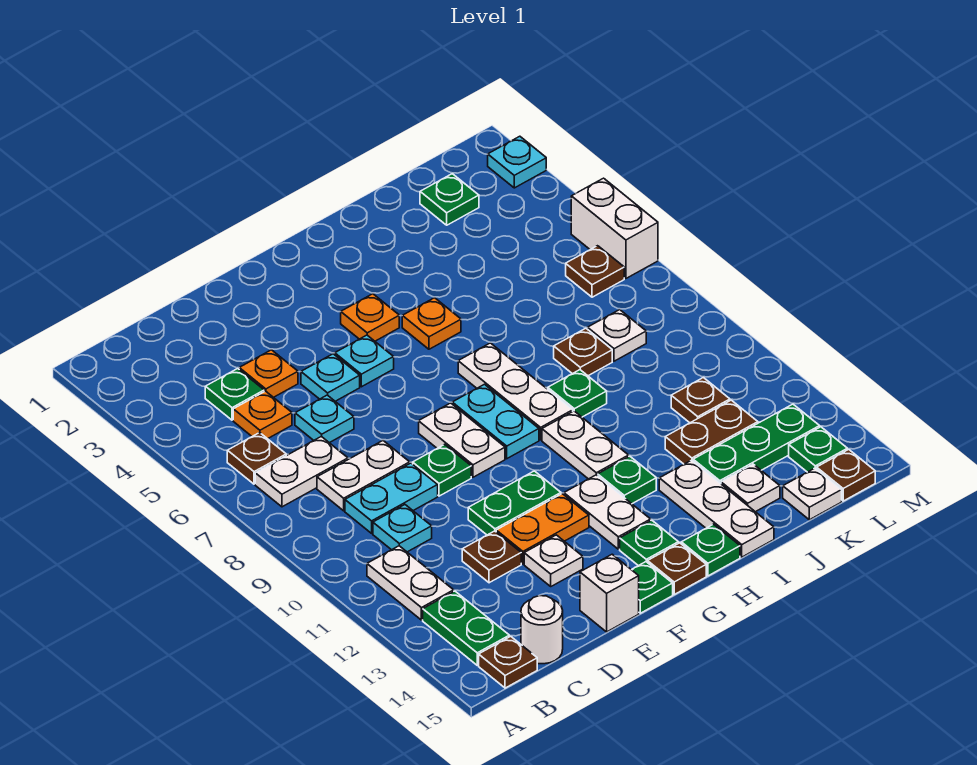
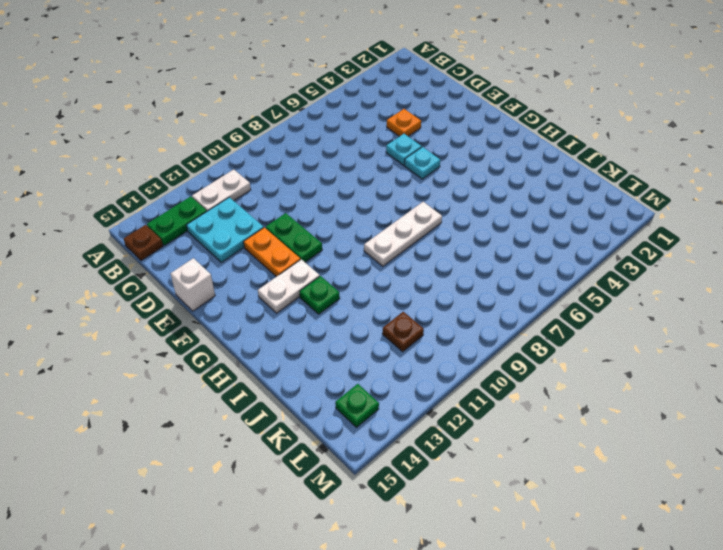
cyan plate C12:D13 level 1 -> brown plate D12 level 1
none -> brown plate B6 level 1
none -> white plate B7:C7 level 1
none -> green plate C4 level 1
none -> orange plate C5 level 1

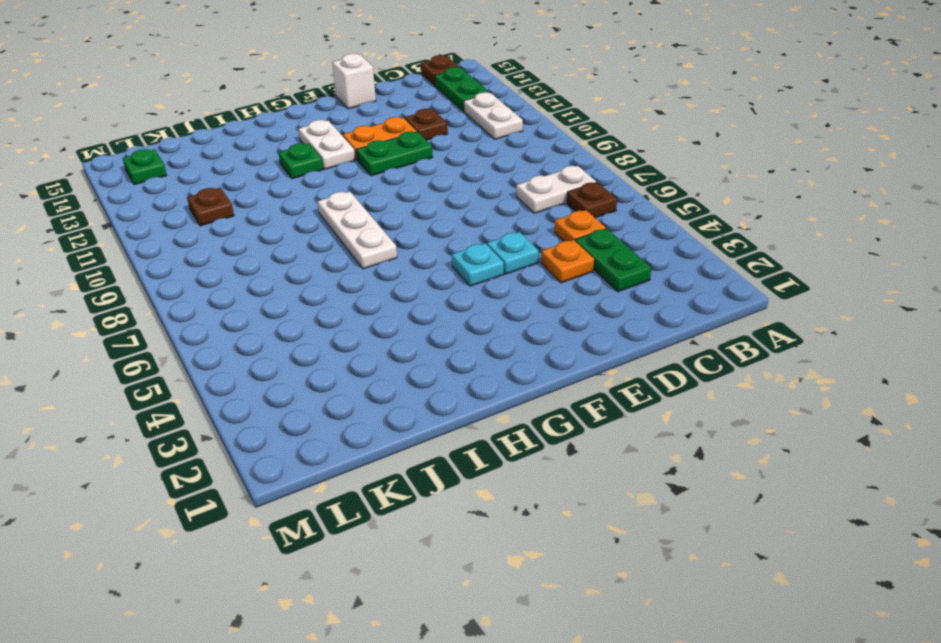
green plate C3:C4 level 1 -> green plate C4 level 1
none -> white plate C8:D8 level 1
none -> cyan plate C9:D9 level 1
none -> cyan plate C10 level 1
none -> white round brick C15 level 1

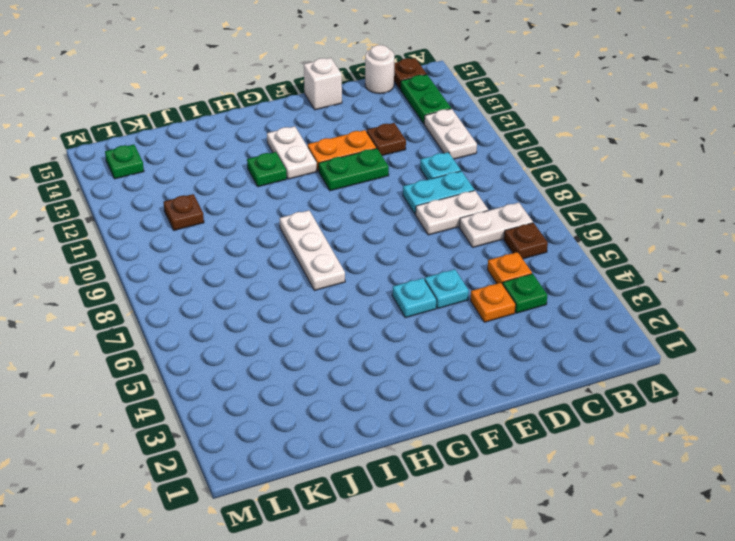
none -> cyan plate D6 level 1
none -> green plate E9 level 1
none -> white plate E13 level 1
none -> white plate F8:F9 level 1

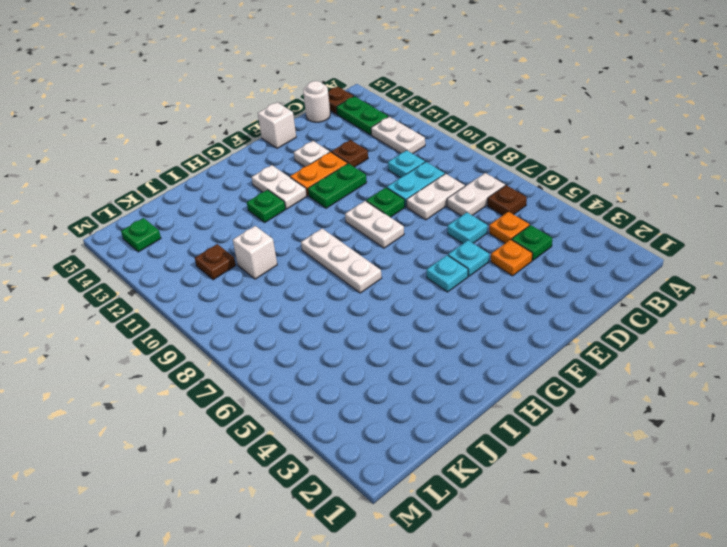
white brick J10 level 1 -> none
none -> green plate F15 level 1
none -> orange plate G4 level 1
none -> cyan plate G8:G9 level 1
none -> green plate G14 level 1

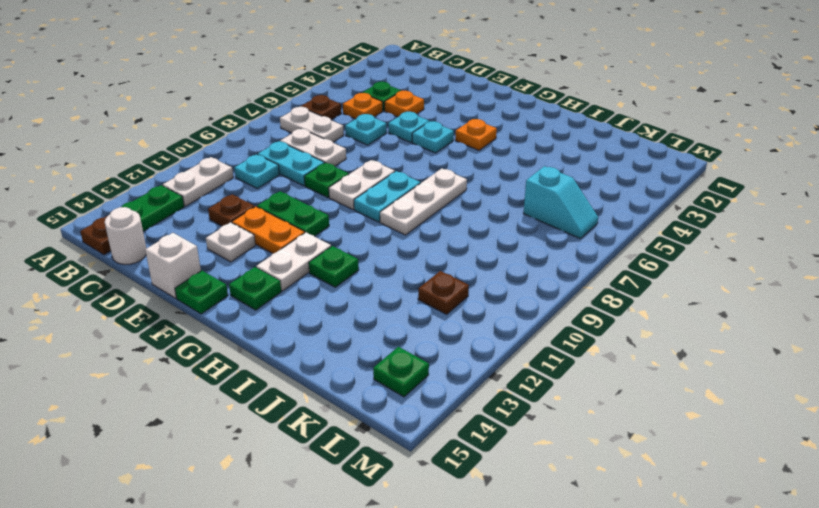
cyan slope K6:L6 level 1 top K -> brown plate L6 level 1
none -> brown plate G15 level 1
none -> orange plate H5 level 1
none -> white plate H10:H11 level 1
none -> green plate H15 level 1

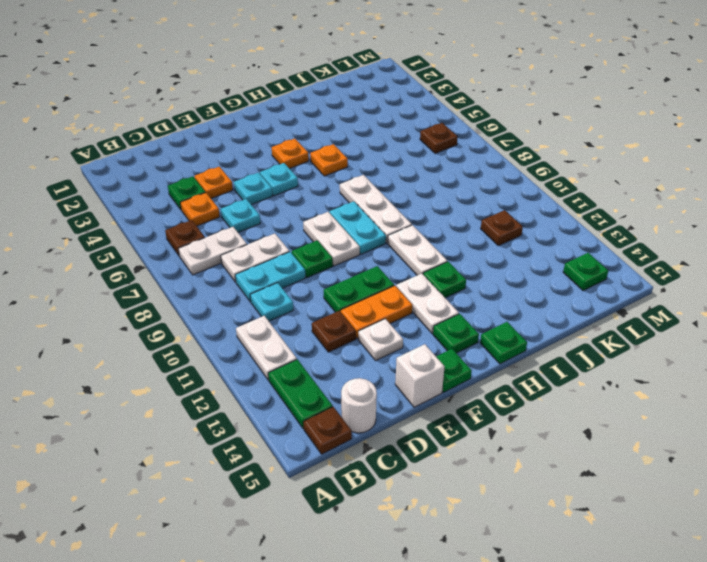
none -> brown plate G15 level 1
none -> green plate I9 level 1
none -> white plate I13:I15 level 1
none -> brown plate J8 level 1

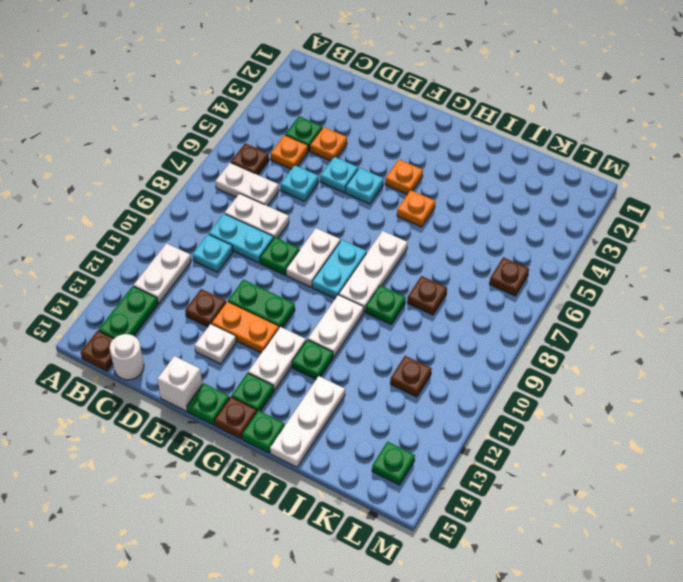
none -> brown plate J12:K12 level 1
none -> green plate J13:L13 level 1
none -> white plate J14 level 1
none -> green plate K2 level 1

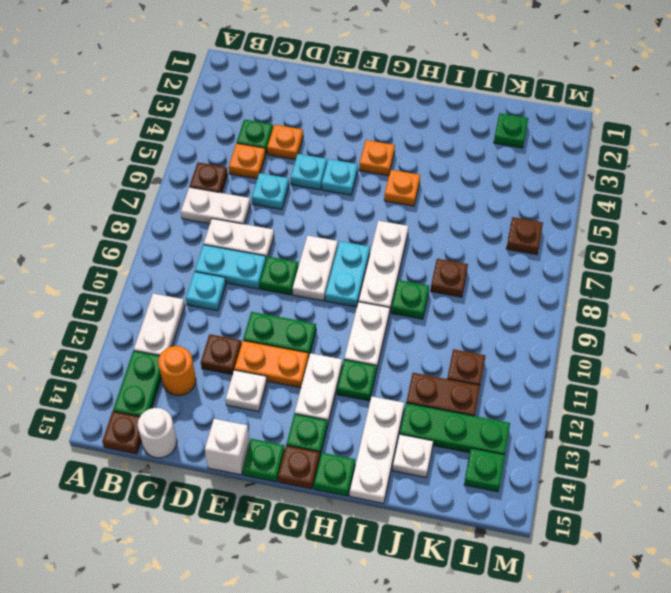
orange round brick C13 level 1 -> none
none -> white plate K8 level 1
none -> white plate K15 level 1
none -> brown plate L15 level 1
none -> cyan plate M2 level 1

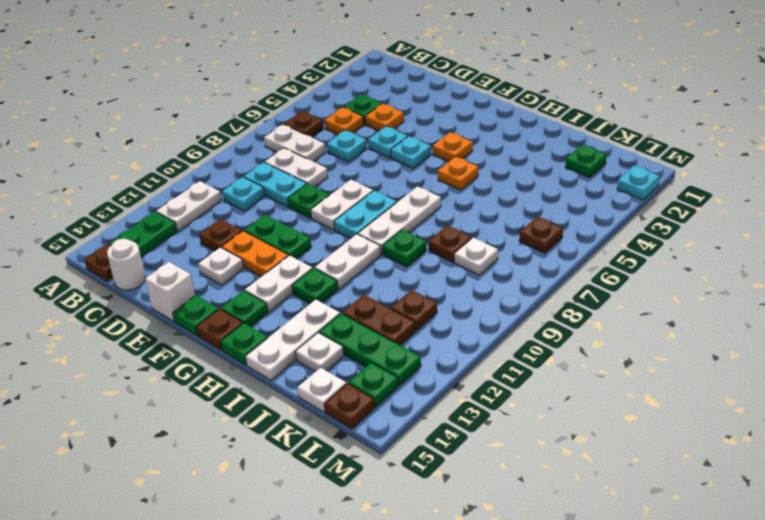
none -> white brick M5:M6 level 1

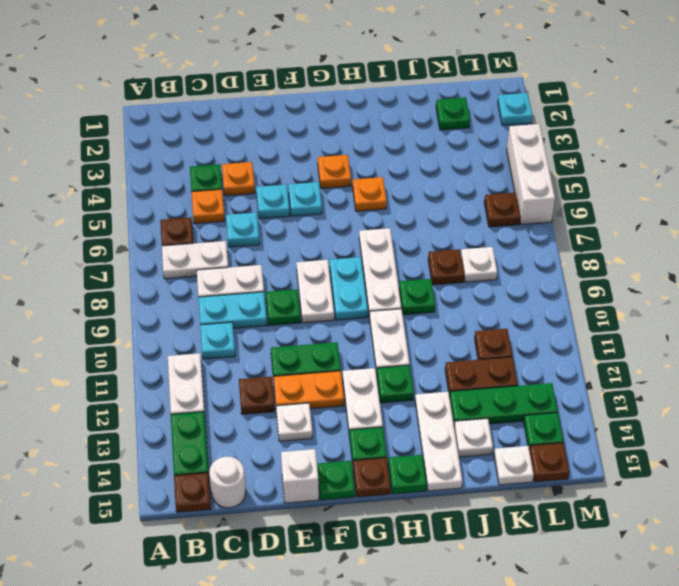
white brick M4:M6 level 1 -> white brick M5:M6 level 1

